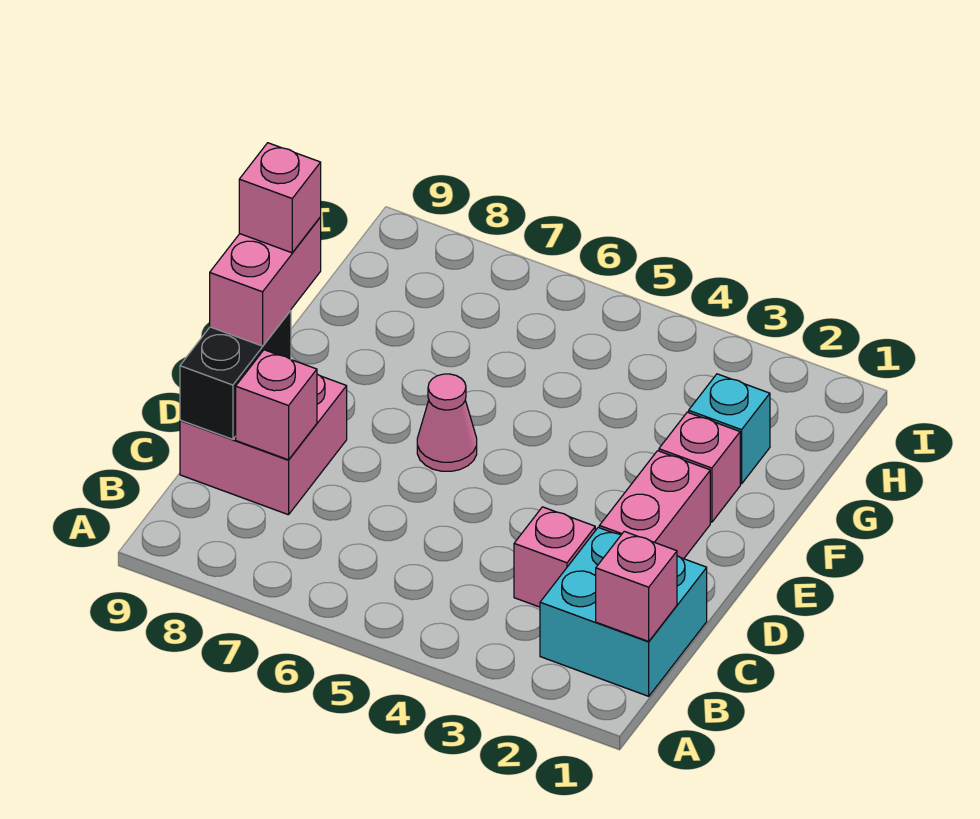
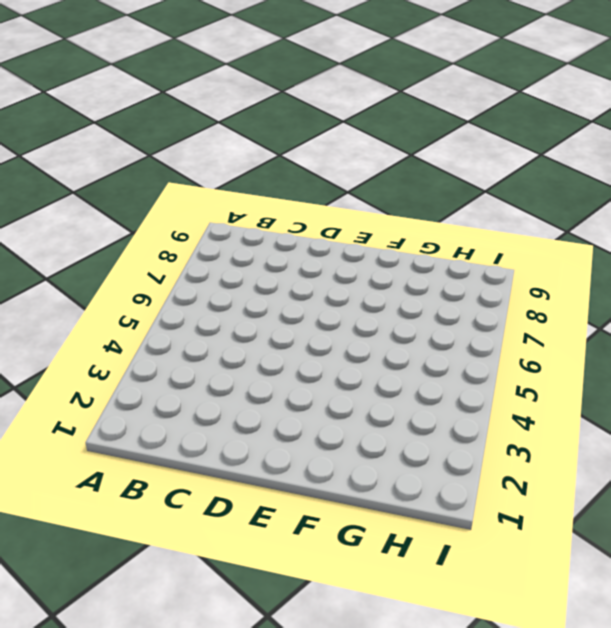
none -> cyan brick B1:C2 level 1
none -> pink brick C3 level 1
none -> pink brick C8:D9 level 1

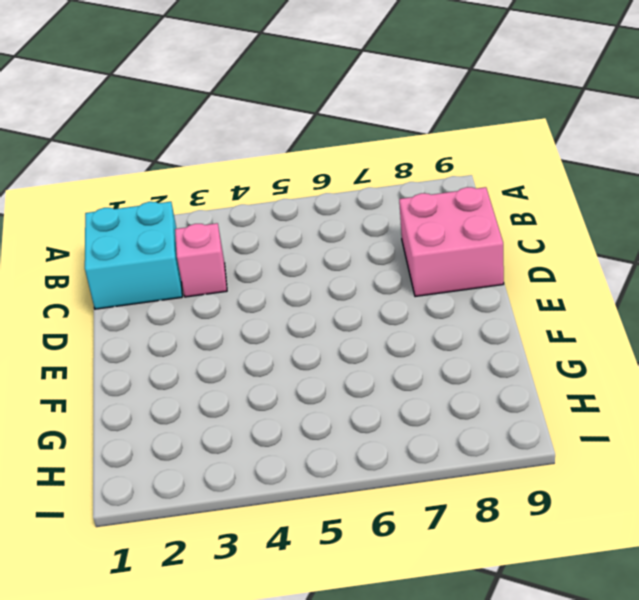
none -> pink brick D2:E2 level 1
none -> pink cone E6 level 1
none -> pink brick F2 level 1

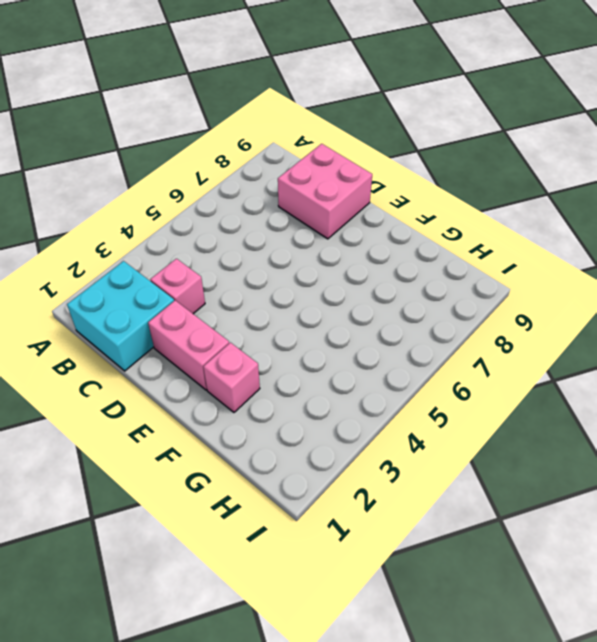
none -> pink cone E6 level 1
none -> cyan brick G2 level 1
none -> pink brick B1 level 2

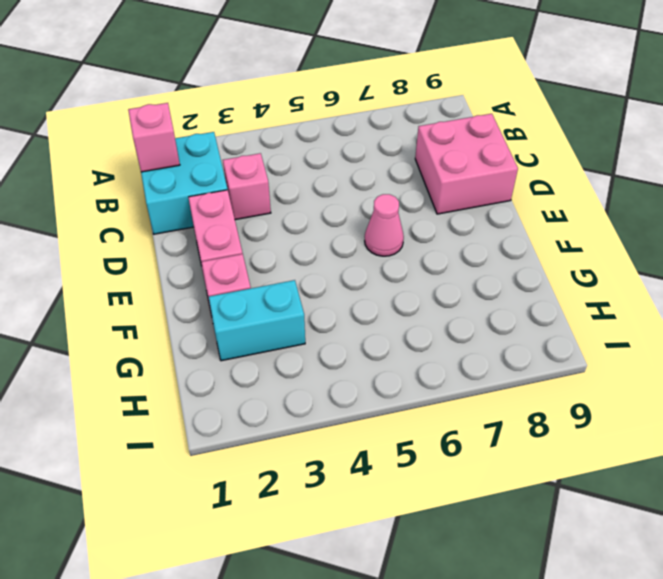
cyan brick G2:G3 level 1 -> cyan brick G2 level 1
none -> pink brick C8 level 2
none -> black brick C9:D9 level 2
none -> pink brick D9:E9 level 3

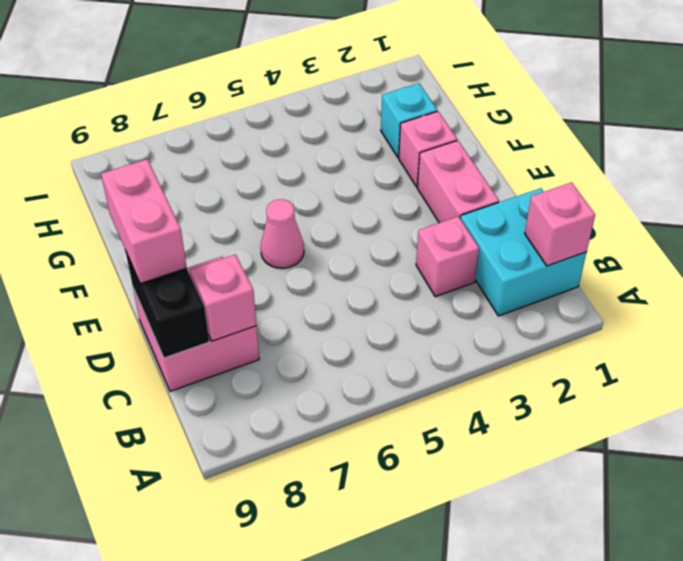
none -> pink brick E9 level 4

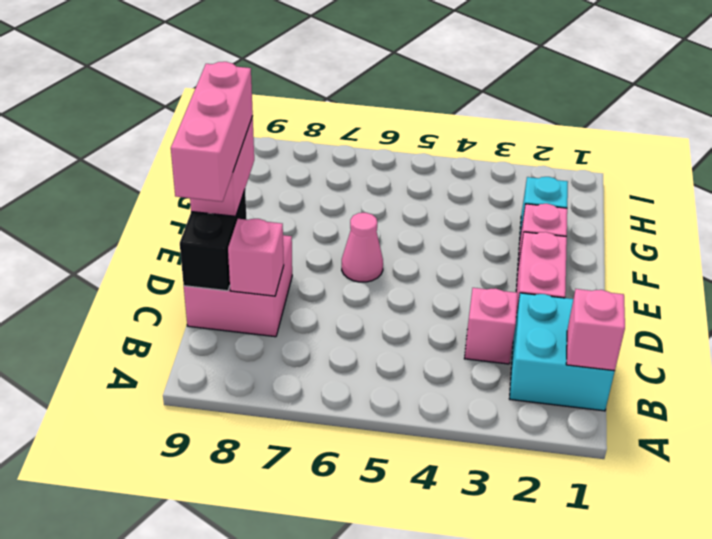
pink brick C9:E9 level 4 -> pink brick E9 level 4

